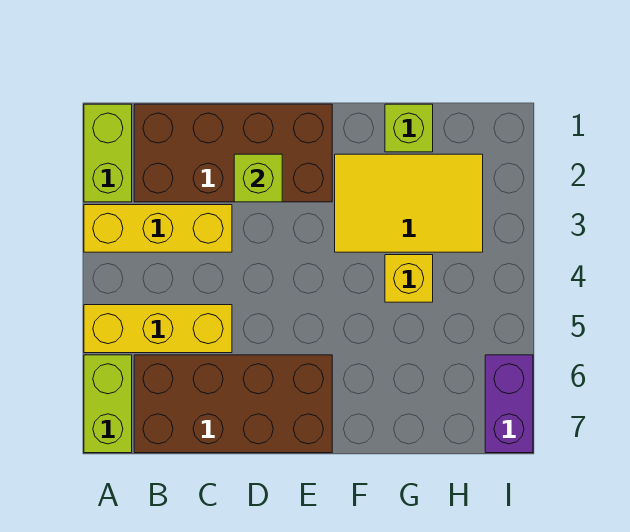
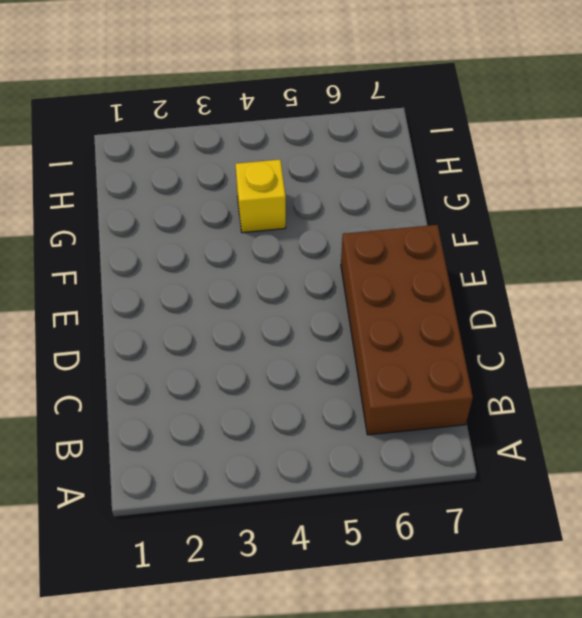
none -> lime brick A1:A2 level 1
none -> yellow brick A3:C3 level 1

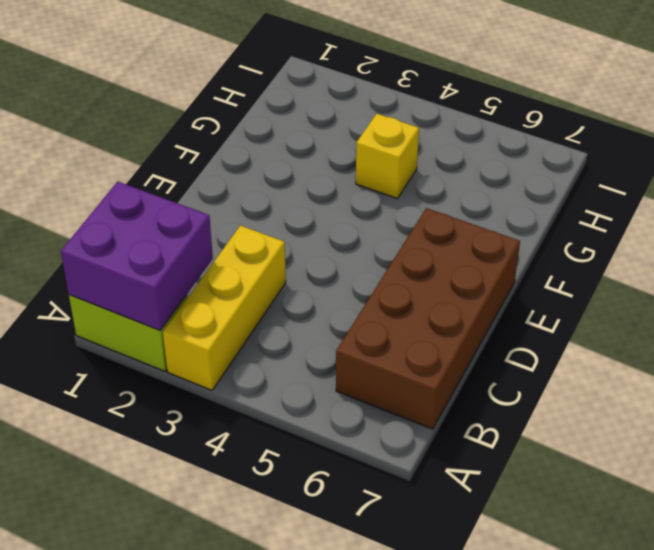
purple brick A1:B2 level 2 -> none
none -> yellow brick A5:C5 level 1
none -> lime brick A6:A7 level 1

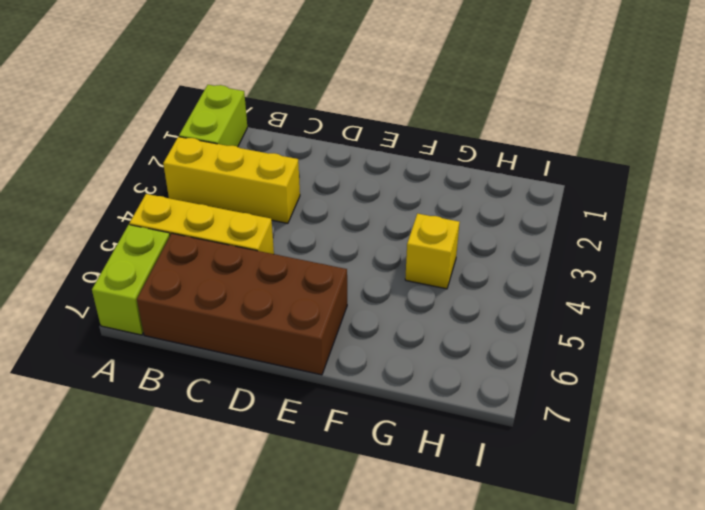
none -> brown brick B1:E2 level 1
none -> yellow tile F2:H3 level 1

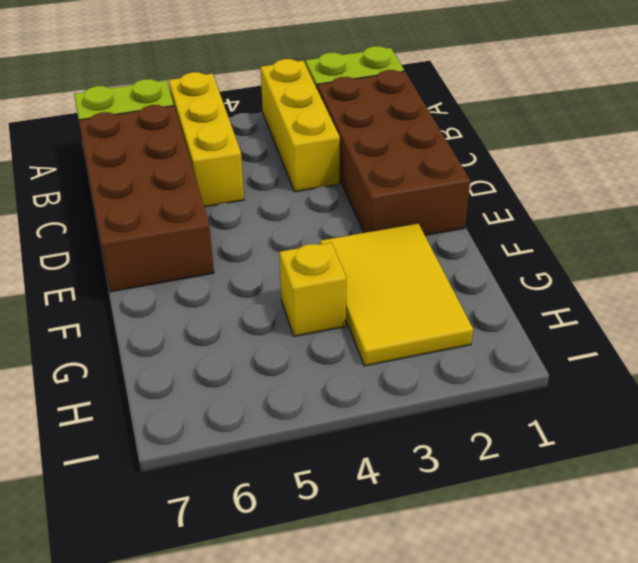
none -> lime brick G1 level 1
none -> purple brick I6:I7 level 1

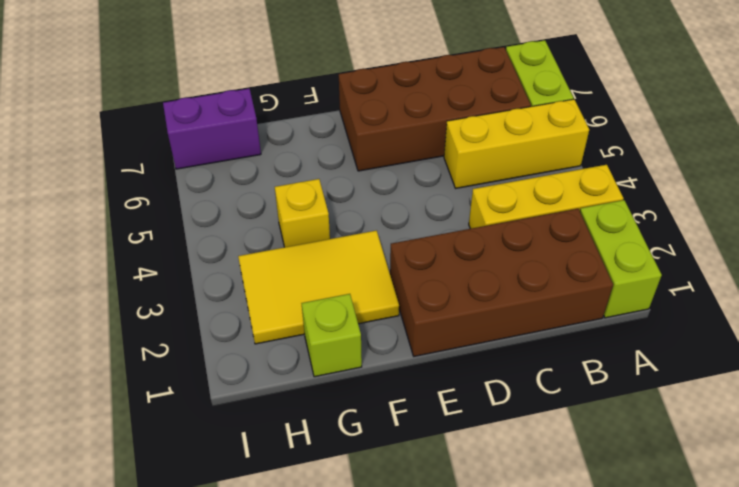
purple brick H7:I7 level 1 -> purple brick I6:I7 level 1
none -> lime brick D2 level 2

